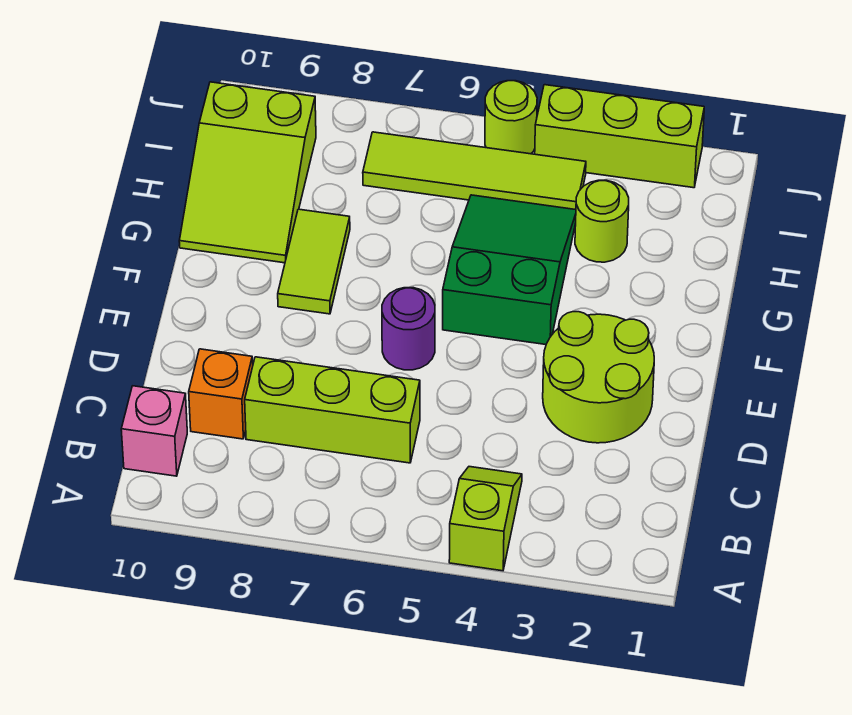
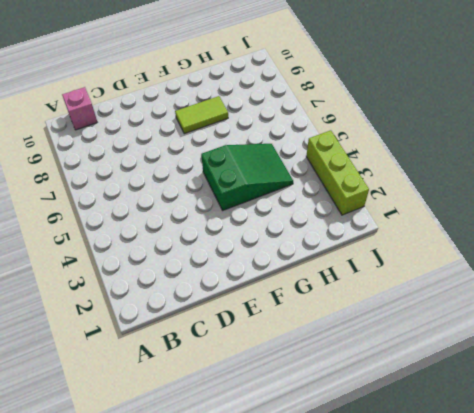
none -> lime slope A4:B4 level 1 top A
none -> lime brick C6:C8 level 1
none -> orange brick C9 level 1

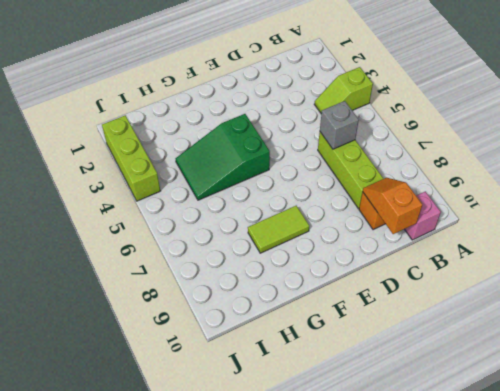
grey brick C6 level 2 -> none
orange slope C9:C10 level 2 top 10 -> none
none -> lime round brick D2:E3 level 1
none -> purple round brick E6 level 1
none -> lime slope G9:I10 level 1 top I

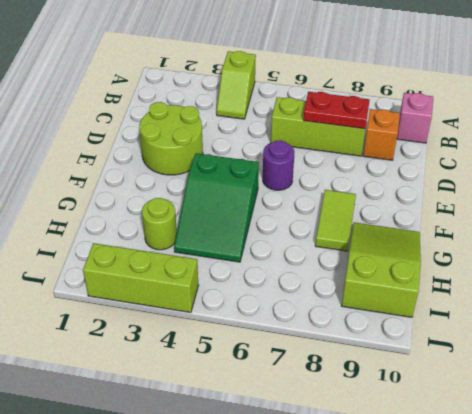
red plate C7:C8 level 2 -> none
none -> lime tile I4:I7 level 1
none -> lime round brick J5 level 1

